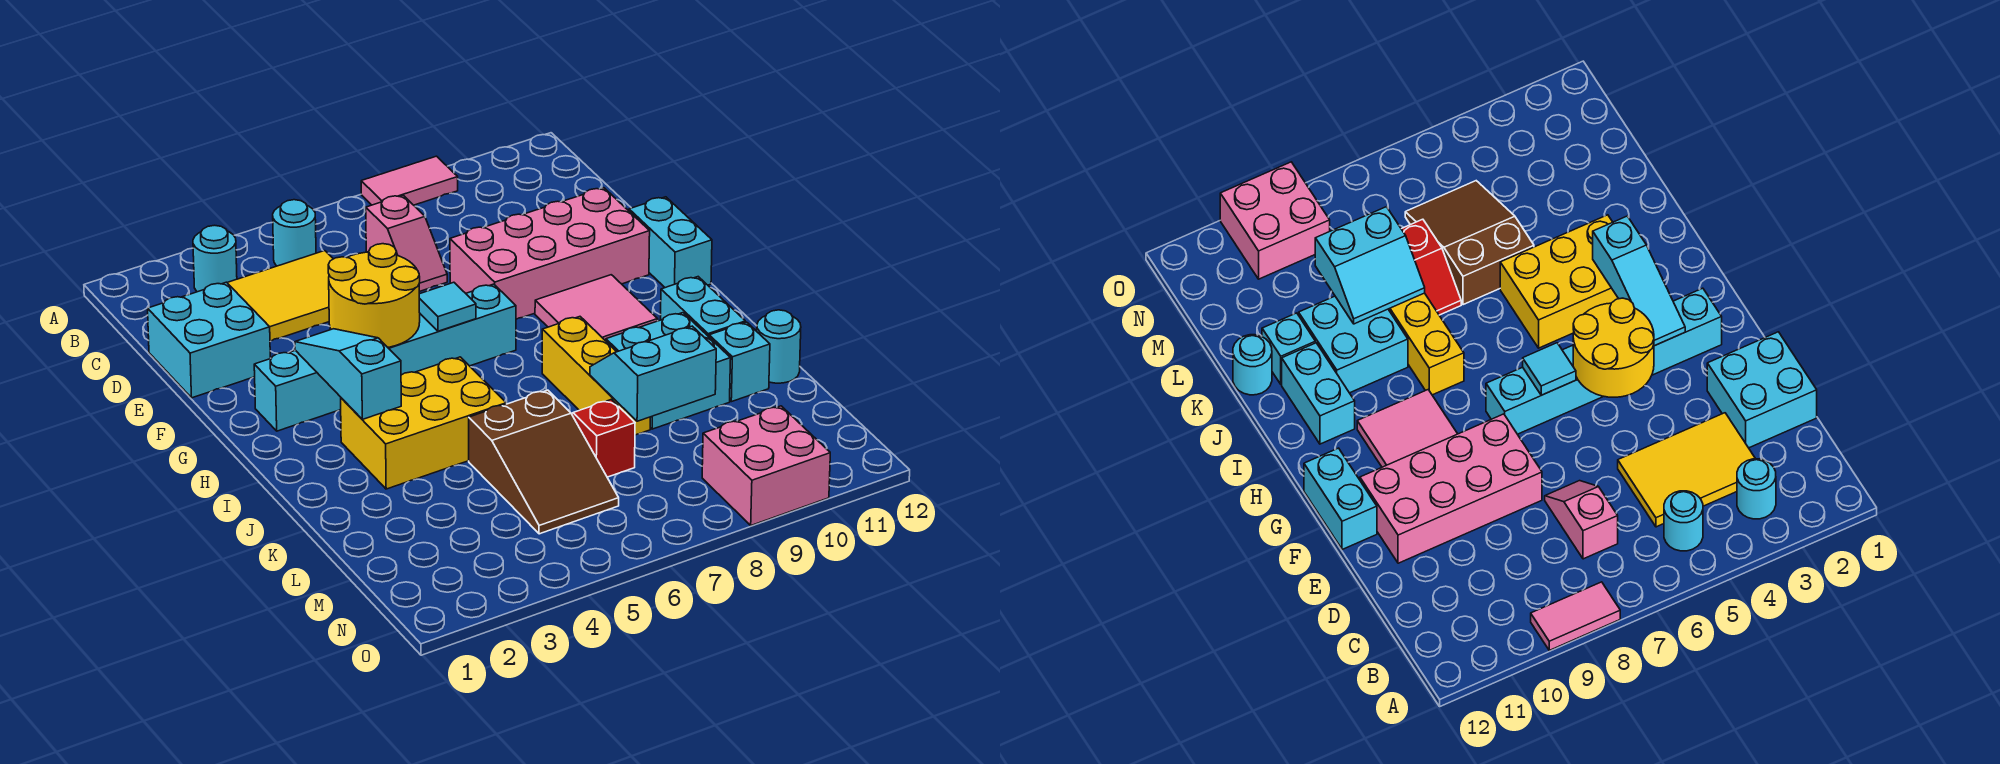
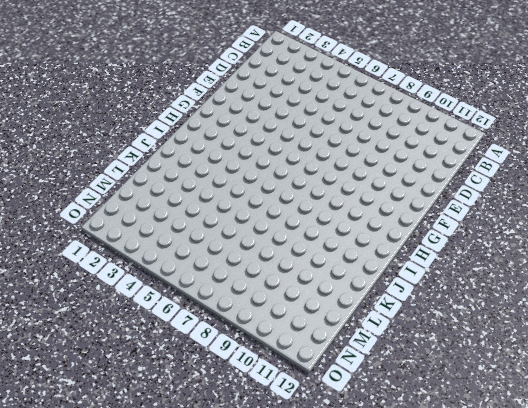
none -> pink tile A8:A9 level 1
none -> cyan round brick B3 level 1
none -> cyan round brick B5 level 1

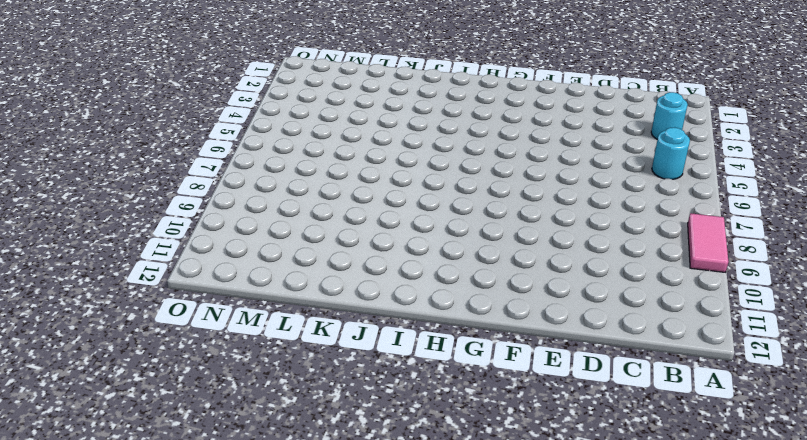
none -> yellow tile C3:D5 level 1
none -> pink slope C7:D7 level 1 top C
none -> cyan brick D1:E2 level 1

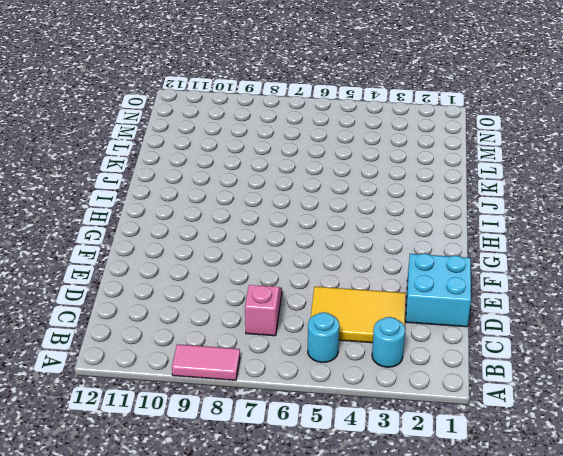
none -> pink brick E8:F11 level 1
none -> cyan brick F12:G12 level 1
none -> cyan brick G2:G7 level 1

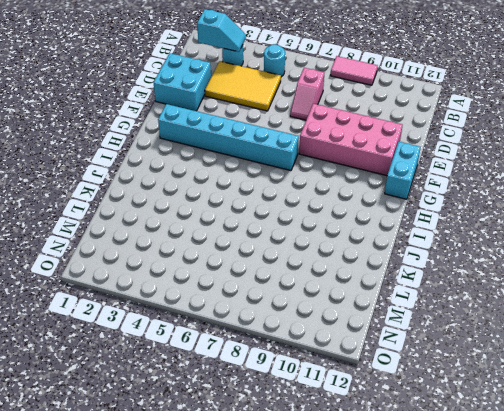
cyan slope B2:B3 level 2 top 2 -> none
none -> pink tile G9:H10 level 1
none -> yellow brick I3:J5 level 1
none -> yellow brick I8:K8 level 1

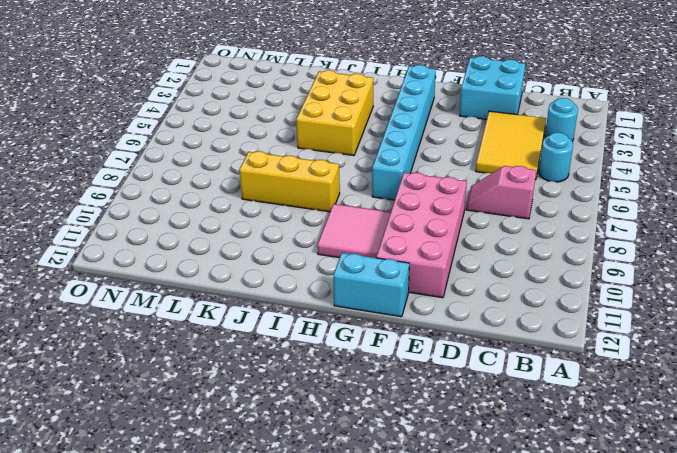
none -> pink tile A8:A9 level 1
none -> cyan brick I11:J11 level 1
none -> cyan brick J9:K10 level 1

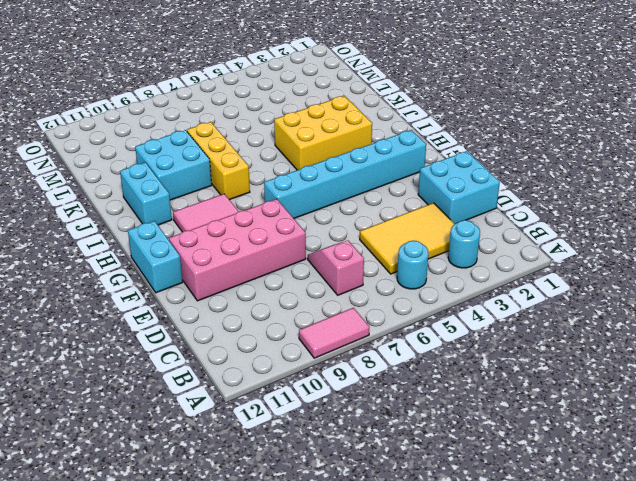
none -> brown slope K5:M6 level 1 top K
none -> red slope K7:L7 level 1 top L
none -> cyan brick K11 level 1

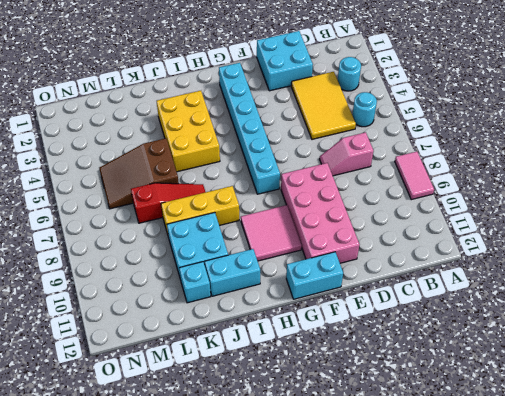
red slope J7:L7 level 1 top L -> red slope K7:L7 level 1 top L
none -> cyan round brick K12 level 1
none -> pink brick N9:O10 level 1
none -> yellow round brick F4:G5 level 2

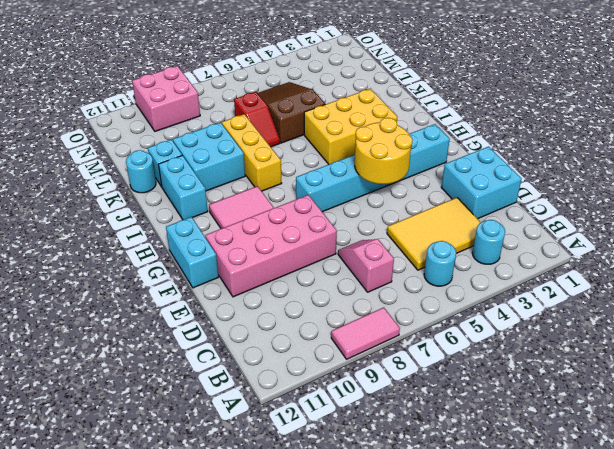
none -> cyan slope G3:I3 level 2 top I
none -> cyan tile G6 level 2
none -> cyan slope K8:L9 level 2 top L

